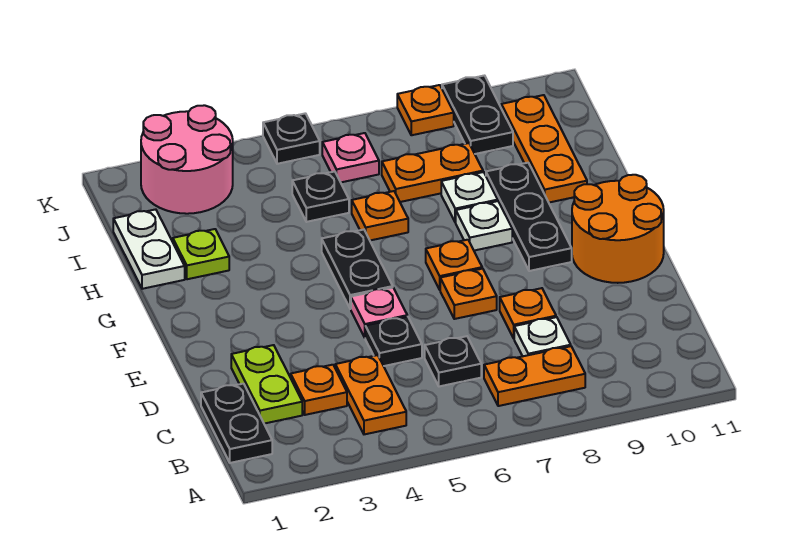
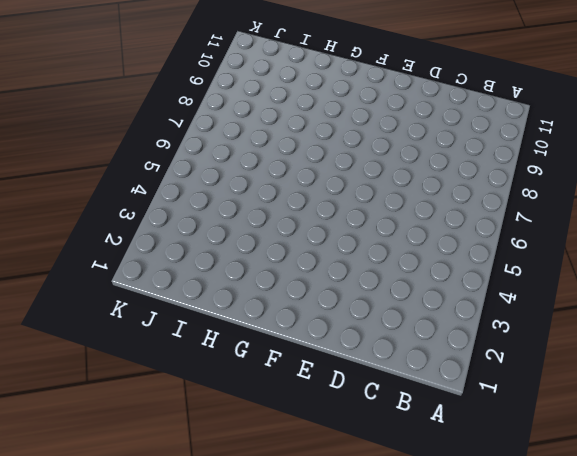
none -> black plate B1:C1 level 1
none -> orange plate B4:C4 level 1
none -> orange plate B7:B8 level 1

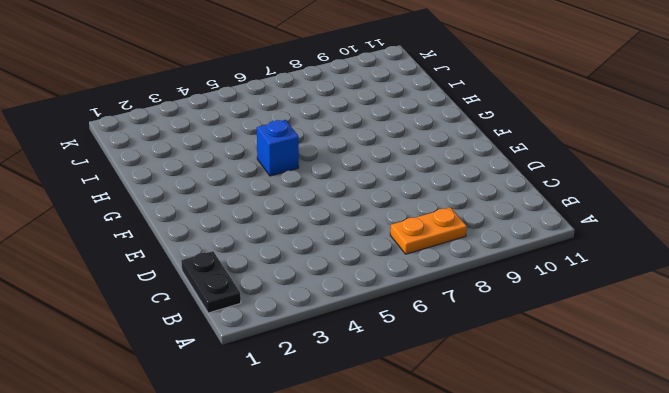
blue brick G5 level 1 -> black plate F5:G5 level 1
none -> orange plate B4:C4 level 1
none -> lime plate C2:D2 level 1
none -> orange plate C3 level 1

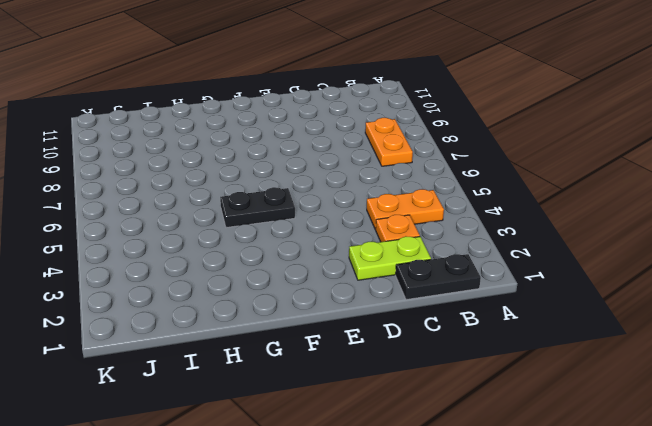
none -> black plate C6 level 1
none -> white plate C8 level 1
none -> black plate D5 level 1

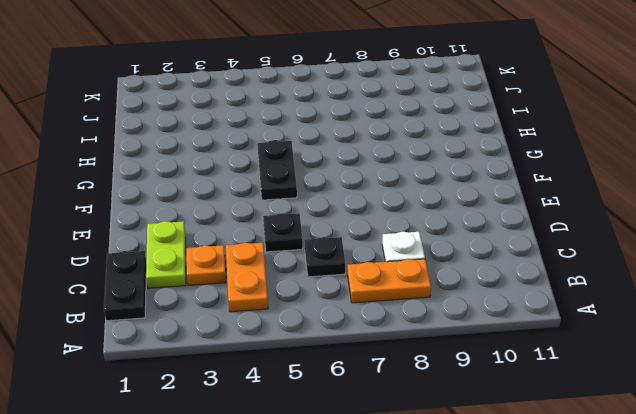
none -> orange plate D8 level 1
none -> pink plate E5 level 1
none -> orange plate E7 level 1

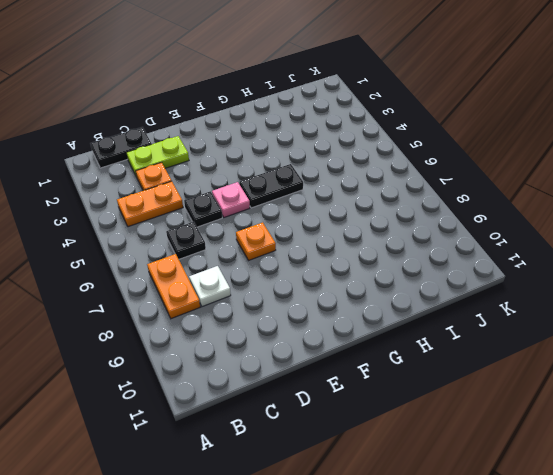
none -> orange plate D8 level 1
none -> orange round brick E10:F11 level 1
none -> orange plate F7 level 1

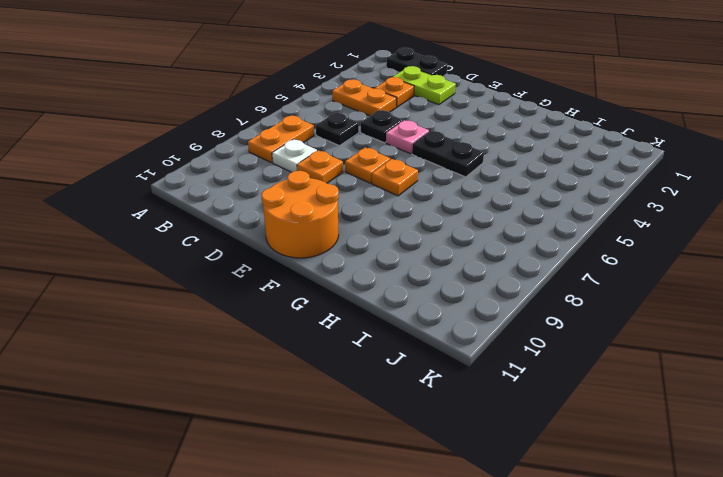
none -> black plate F9:H9 level 1
none -> white plate G8 level 1
none -> white plate H1:I1 level 1

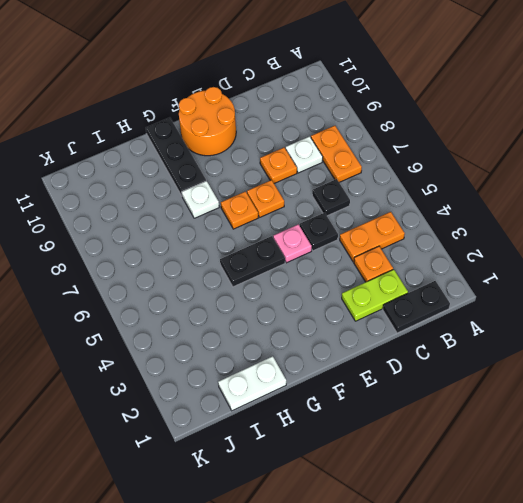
black plate G9:G11 level 1 -> black plate F9:H9 level 1
none -> lime plate H2 level 1
none -> orange plate H6 level 1
none -> white plate H8 level 1

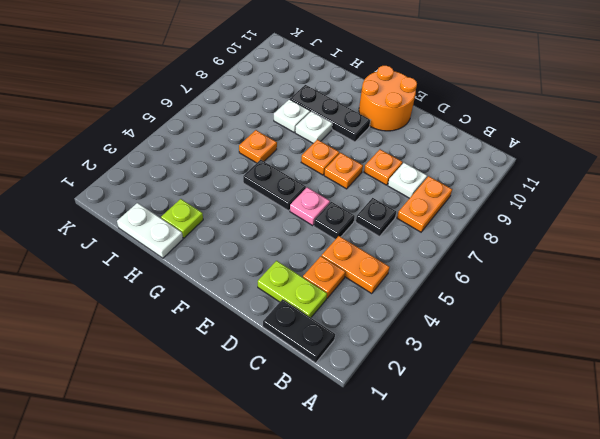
none -> orange plate H10:J10 level 1
none -> black plate I5 level 1
none -> orange plate I7:I8 level 1

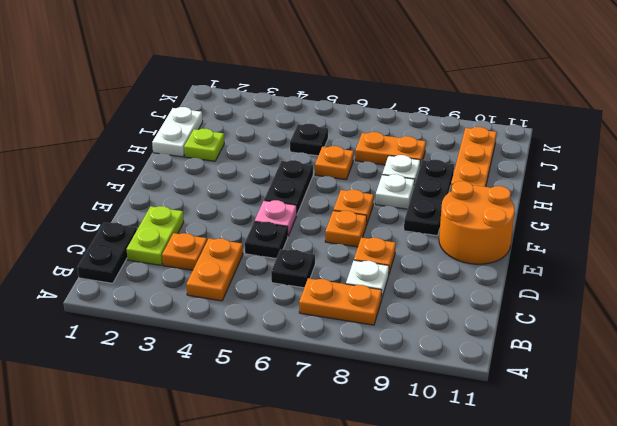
none -> pink round brick J2:K3 level 1
none -> pink plate J6 level 1
none -> black plate J9:K9 level 1

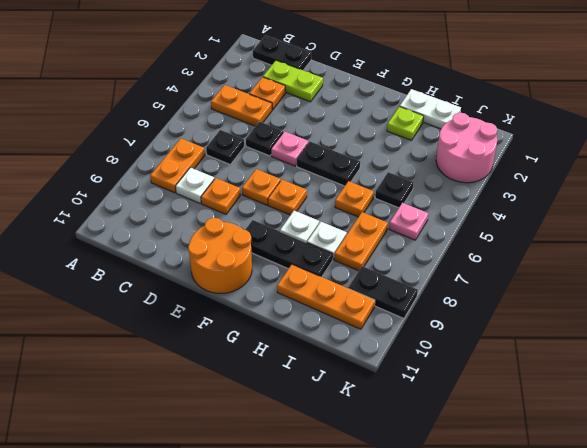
none -> black plate K5 level 1
none -> orange plate K8 level 1

